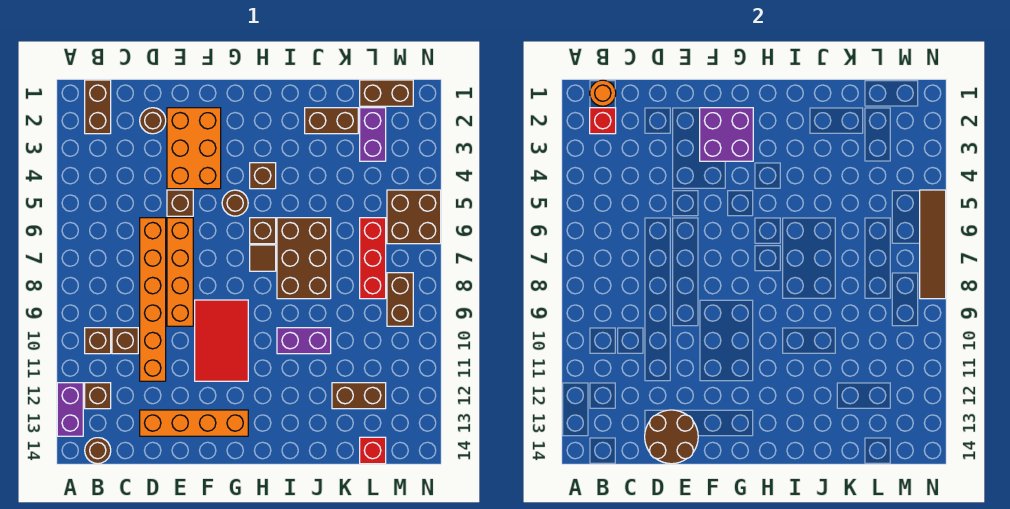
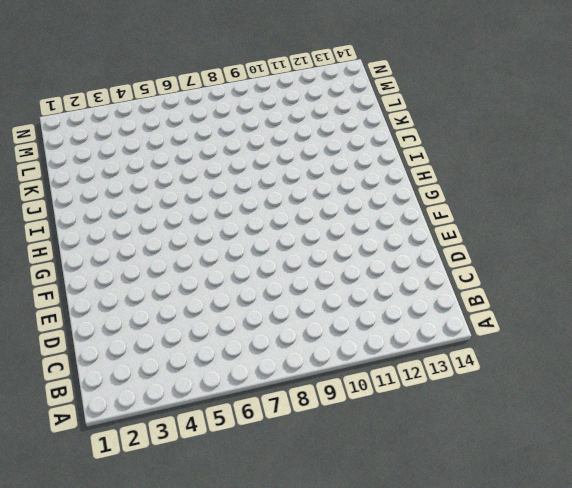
none -> purple brick A12:A13 level 1
none -> brown brick B1:B2 level 1
none -> brown brick B10 level 1
none -> brown brick B12 level 1

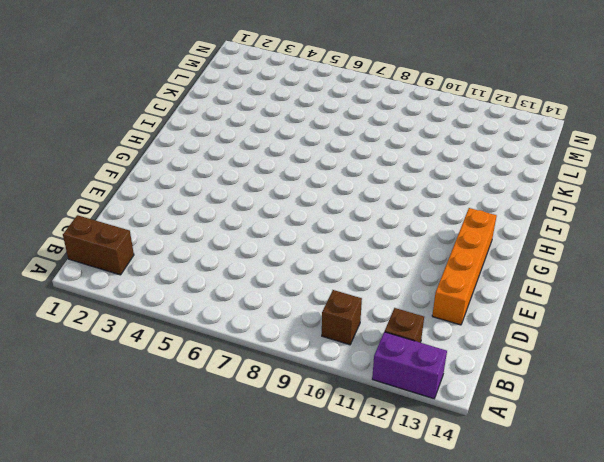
none -> brown round brick B14 level 1
none -> brown brick C10 level 1
none -> brown round brick D2 level 1
none -> orange brick D6:D11 level 1

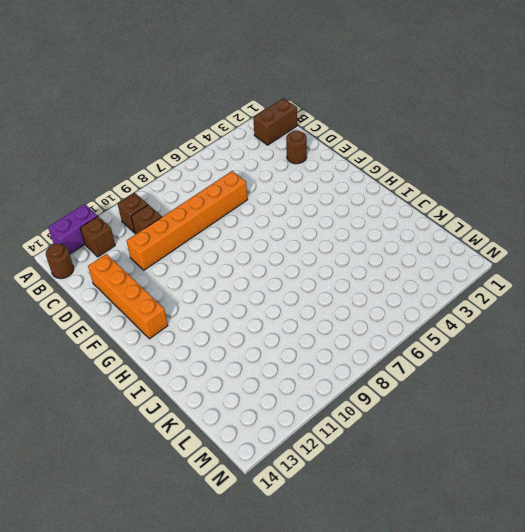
none -> orange brick E2:F4 level 1
none -> brown brick E5 level 1
none -> orange brick E6:E9 level 1
none -> red tile F9:G11 level 1

